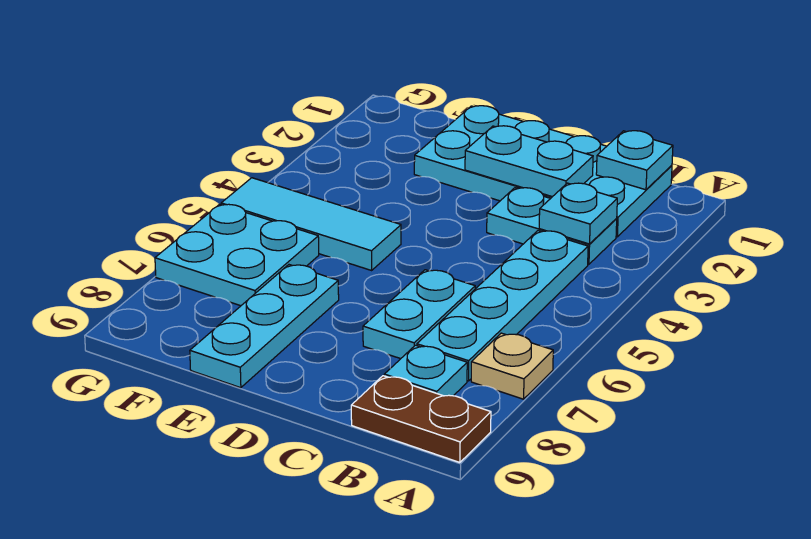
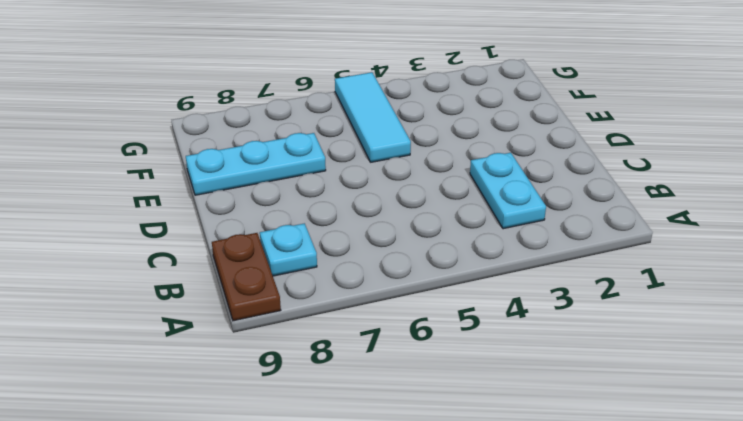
none -> tan plate A7 level 1
none -> cyan plate B1:E2 level 1
none -> cyan plate B4:B7 level 1

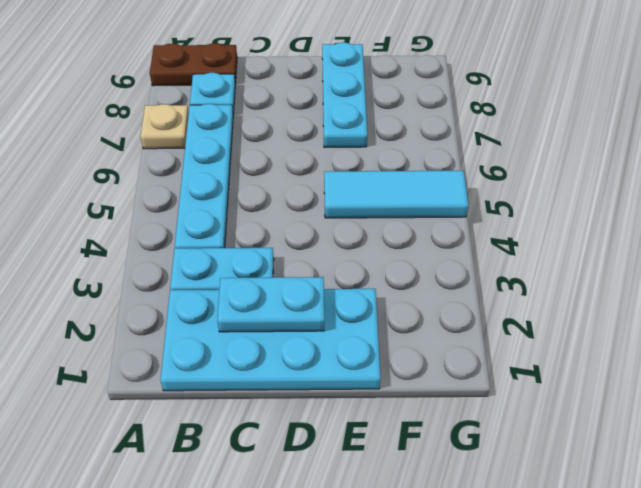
none -> cyan plate C6:C7 level 1
none -> cyan plate F6:G7 level 1
none -> cyan plate B1 level 2

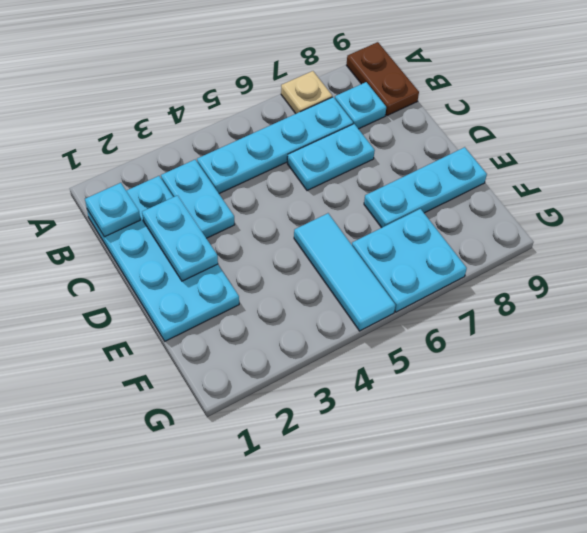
none -> cyan plate B3 level 2

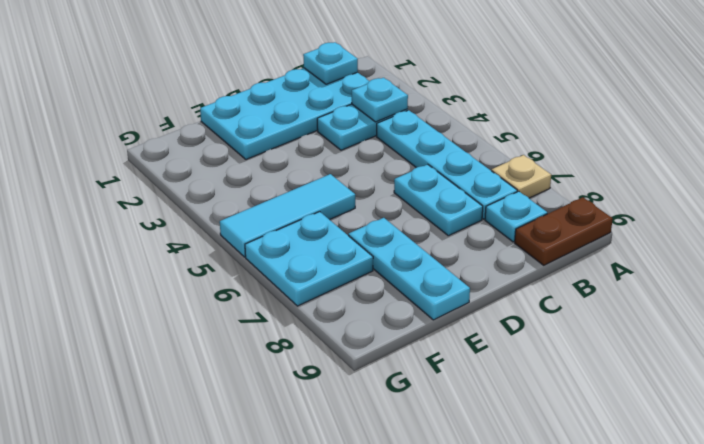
none -> cyan plate C2:D2 level 2

